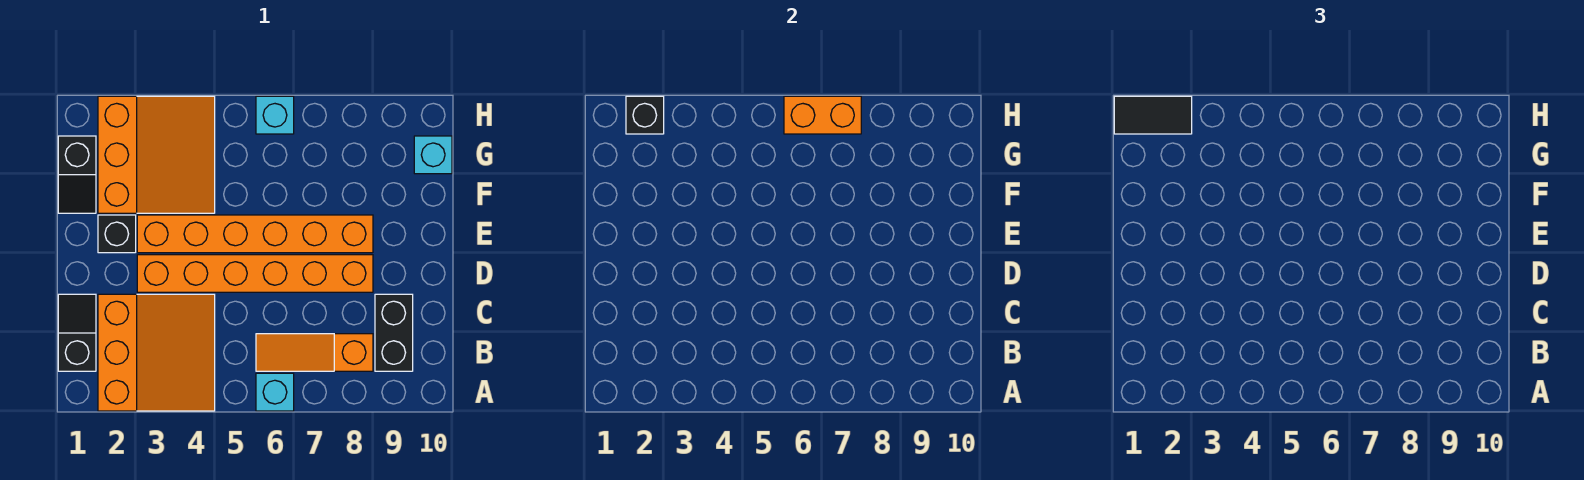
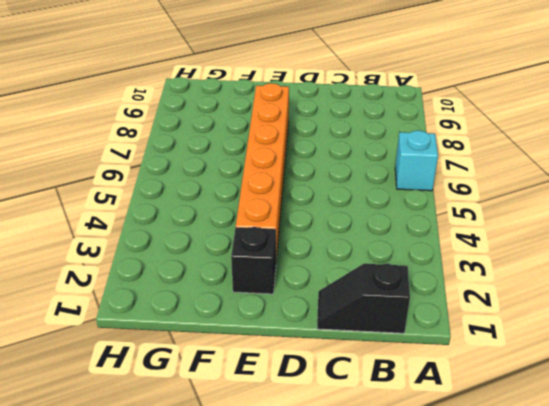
none -> orange slope A2:C4 level 1 top 2
none -> orange slope B6:B8 level 1 top 8
none -> black brick B9:C9 level 1

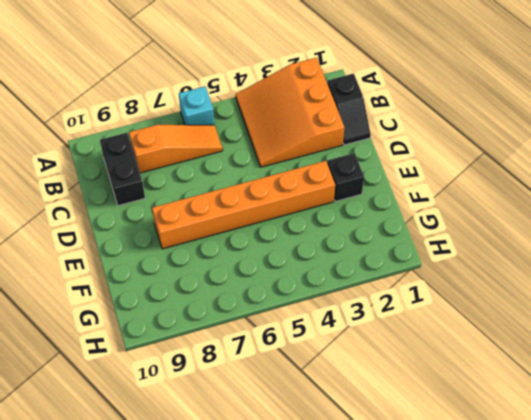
none -> orange brick D3:D8 level 1
none -> black slope F1:G1 level 1 top G
none -> orange slope F2:H4 level 1 top 2

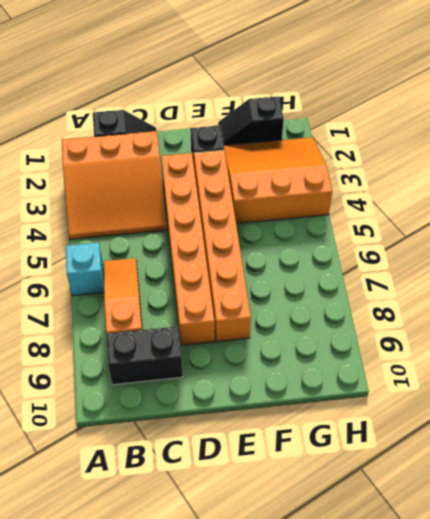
orange slope F2:H4 level 1 top 4 -> orange slope F2:H4 level 1 top 2
none -> cyan brick G10 level 1
none -> cyan brick H6 level 1
none -> black brick H2 level 2

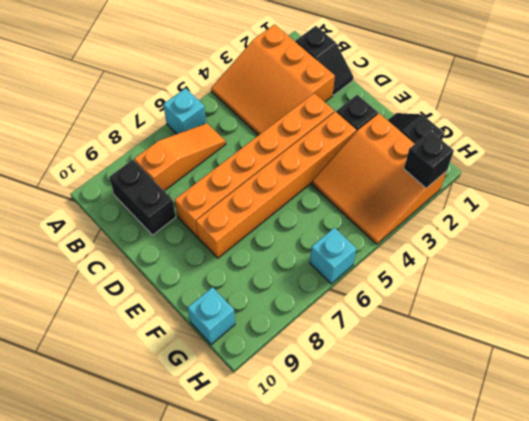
none -> orange brick H6:H7 level 2
none -> black tile H1:H2 level 3

